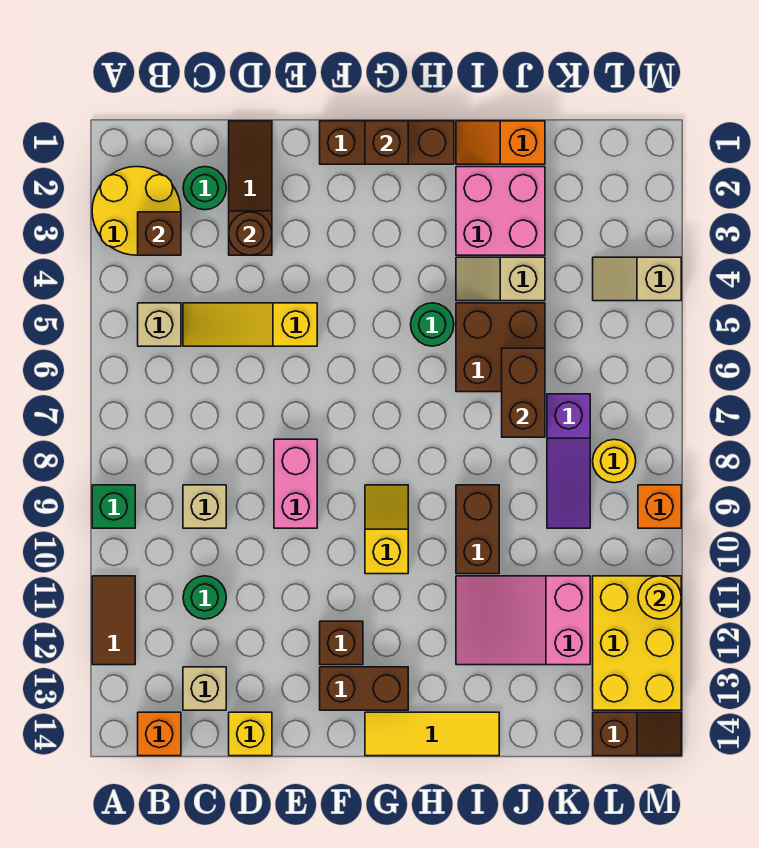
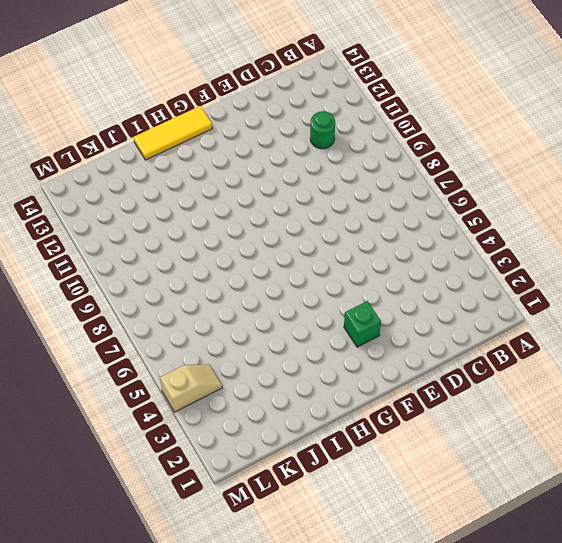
green brick F3 level 1 -> green brick A9 level 1
none -> yellow round brick A2:B3 level 1
none -> brown tile A11:A12 level 1
none -> tan brick B5 level 1
none -> orange brick B14 level 1

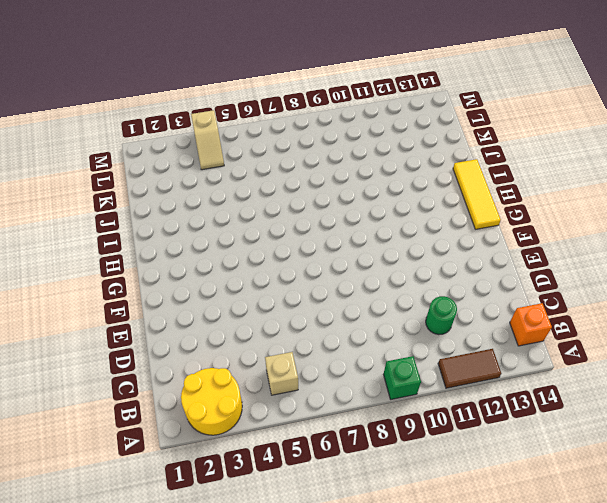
none -> green round brick C2 level 1
none -> yellow slope C5:E5 level 1 top E
none -> tan brick C9 level 1
none -> tan brick C13 level 1

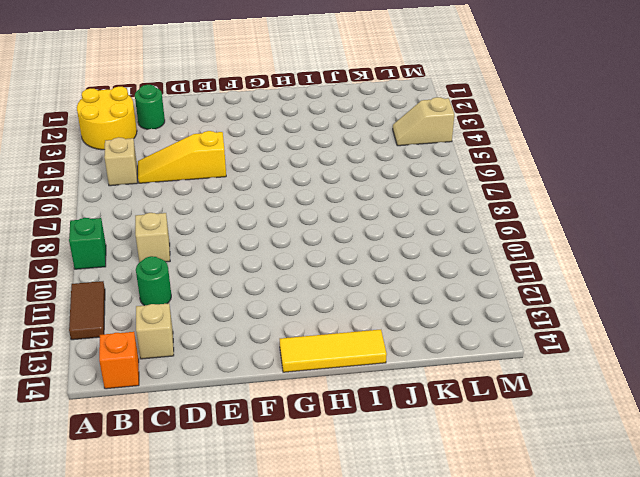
none -> brown slope D1:D3 level 1 top 3
none -> yellow brick D14 level 1
none -> pink brick E8:E9 level 1
none -> brown brick F1:H1 level 1

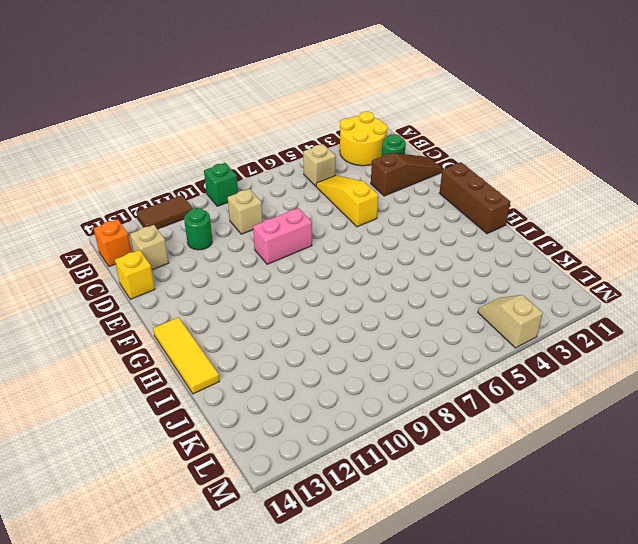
none -> brown brick F12 level 1
none -> brown brick F13:G13 level 1
none -> yellow slope G9:G10 level 1 top 10
none -> green round brick H5 level 1

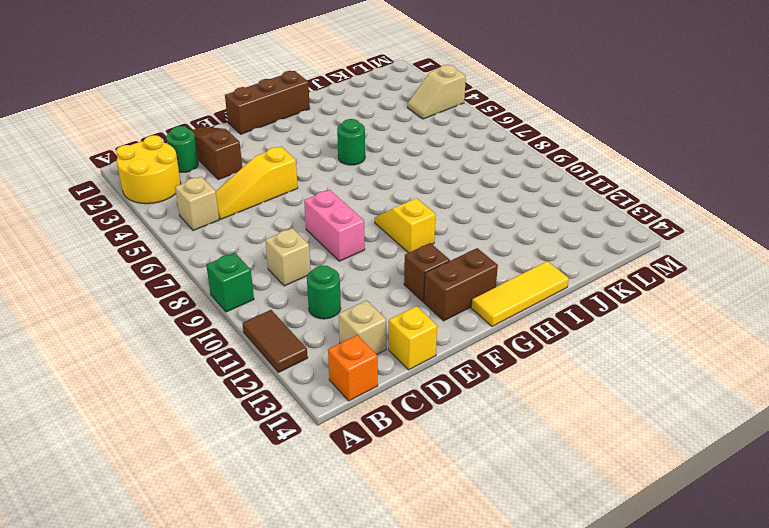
none -> orange slope I1:J1 level 1 top J
none -> pink brick I2:J3 level 1
none -> tan slope I4:J4 level 1 top J
none -> brown brick I5:J6 level 1

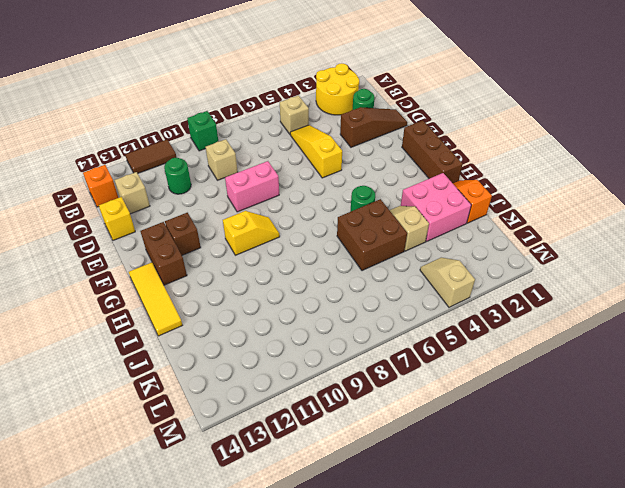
none -> brown brick I9:I10 level 1
none -> pink slope I11:K12 level 1 top K
none -> purple slope K7:K9 level 1 top 7
none -> yellow round brick L8 level 1

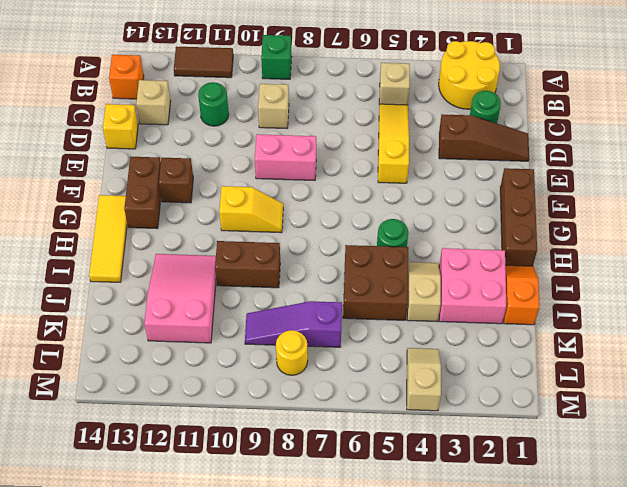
none -> yellow brick L11:M13 level 1
none -> brown slope L14:M14 level 1 top L
none -> orange brick M9 level 1
none -> brown brick B3 level 2

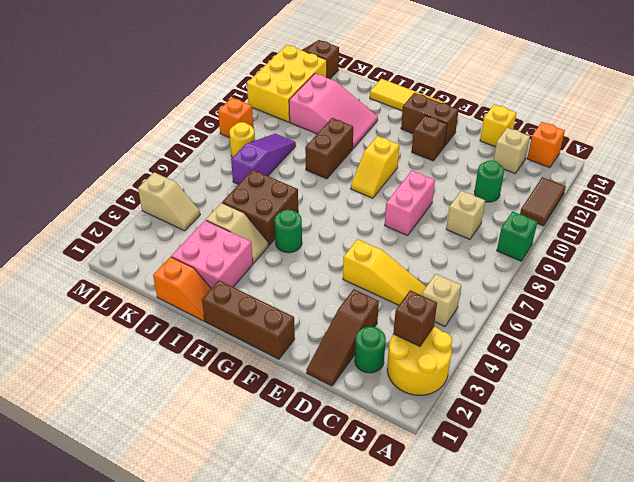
none -> brown round brick D3 level 2
none -> brown brick G1 level 2
none -> brown brick J6:J7 level 2
none -> yellow round brick M11 level 2

